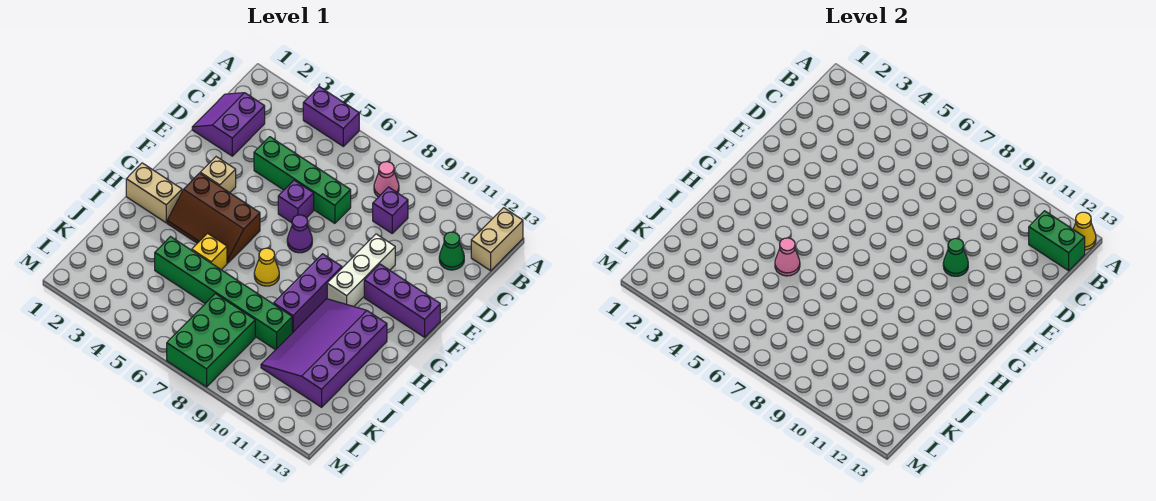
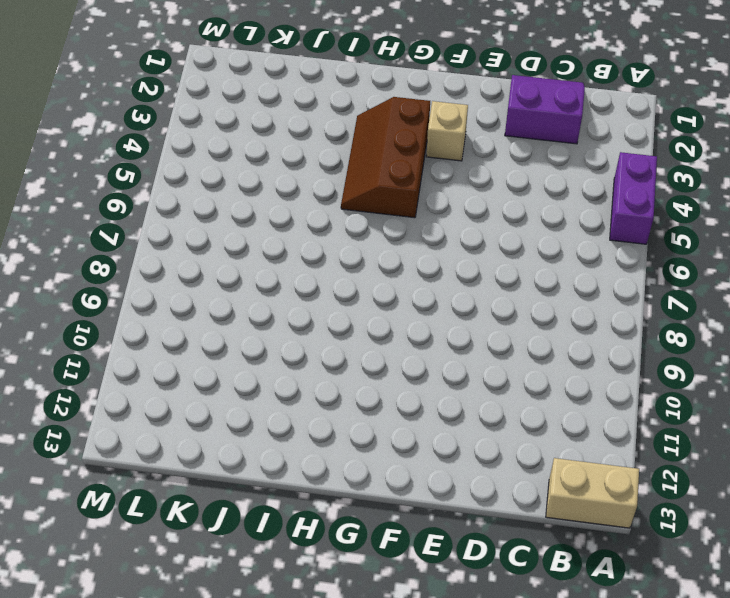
none -> pink cone B8 level 1
none -> purple brick C9 level 1
none -> green cone C12 level 1

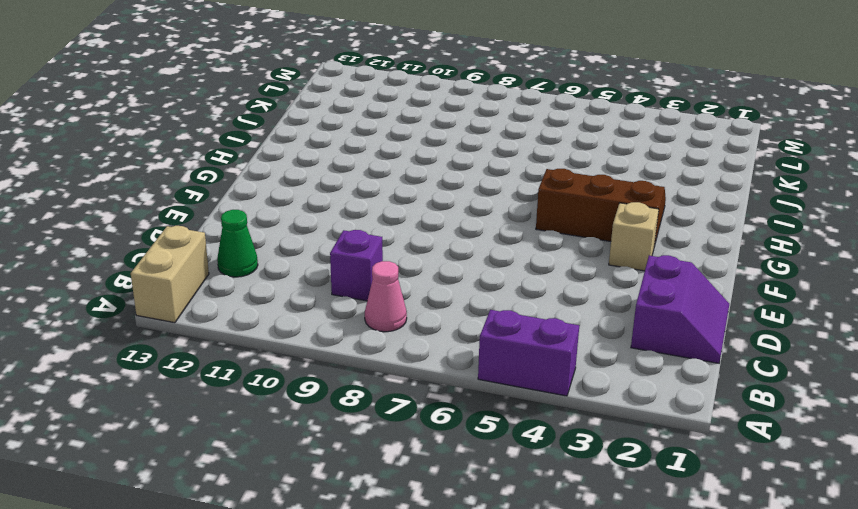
none -> green brick D4:D7 level 1
none -> purple brick E6 level 1
none -> white brick E10:G10 level 1

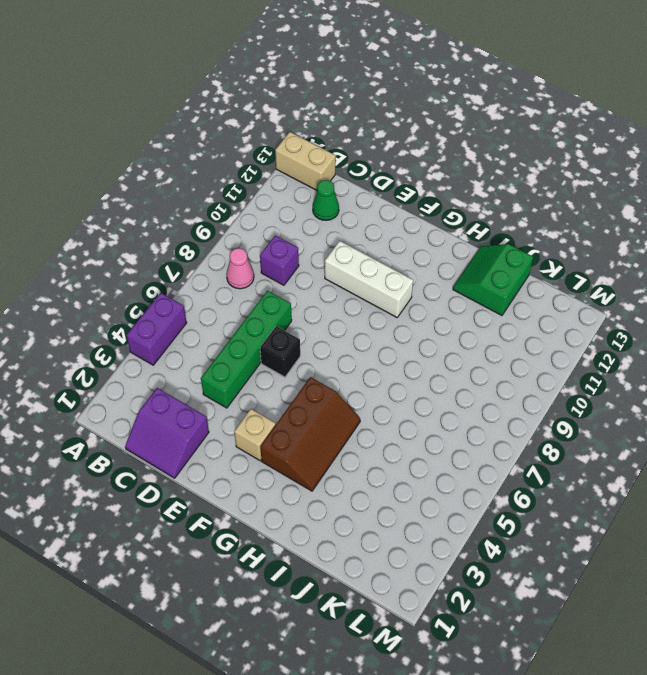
black brick E6 level 1 -> purple brick E6 level 1
green slope I12:J13 level 1 top J -> purple slope H10:K12 level 1 top 12
none -> purple cone F7 level 1
none -> purple brick F11:F13 level 1
none -> purple brick G9:I9 level 1

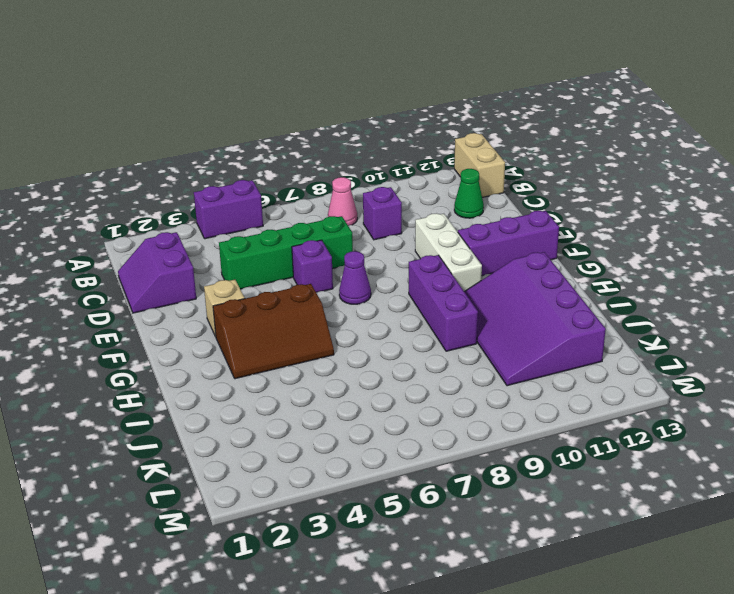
none -> tan brick H1:H2 level 1
none -> yellow cone H7 level 1
none -> yellow brick I5 level 1

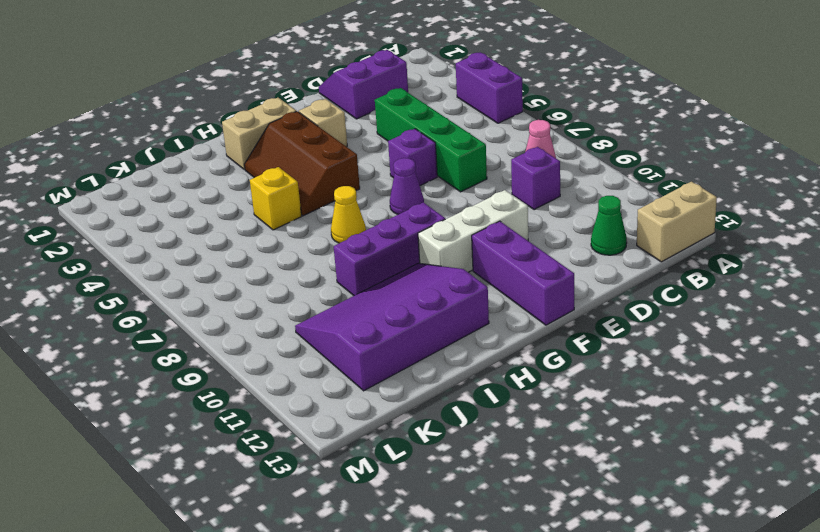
tan brick G2:H2 level 1 -> tan brick H1:H2 level 1
none -> green brick J4:J9 level 1
none -> green brick K7:M8 level 1
none -> yellow cone A13 level 2

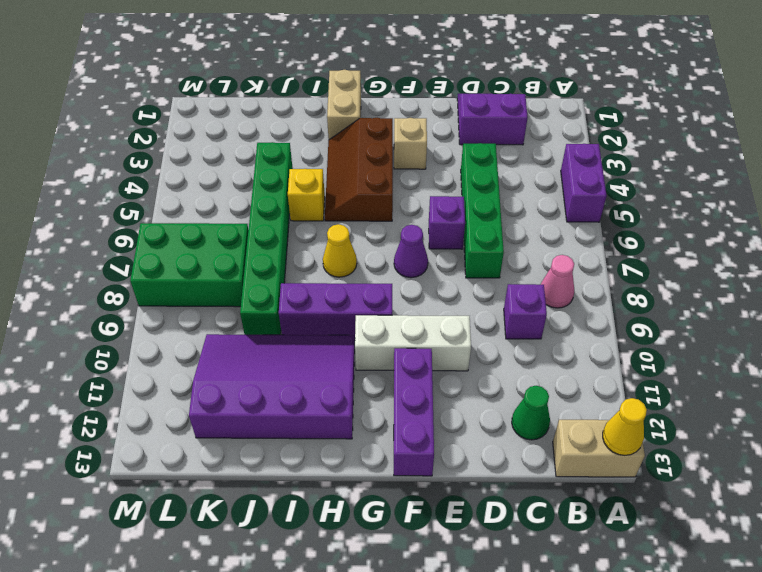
none -> green brick B12:B13 level 2
none -> green cone E10 level 2
none -> pink cone I5 level 2

